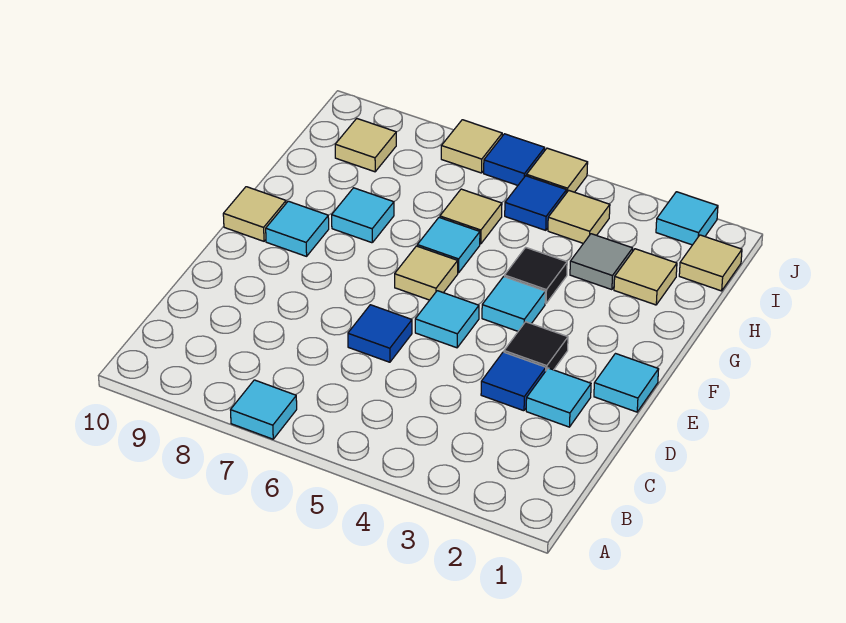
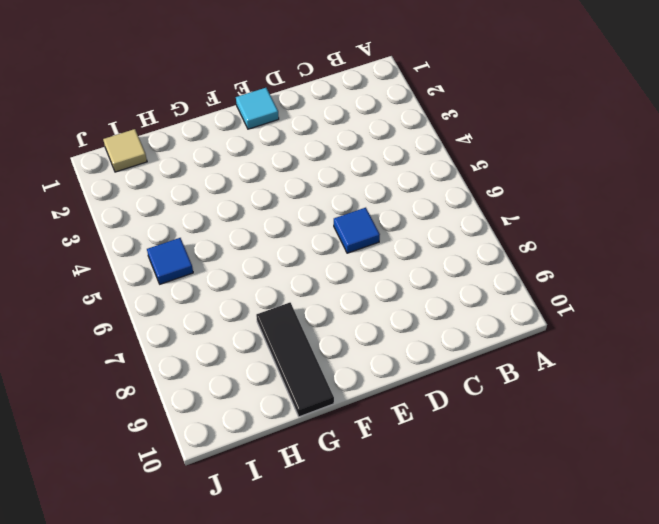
black tile G8:G10 level 1 -> cyan tile G8 level 1
none -> cyan tile A7 level 1
none -> cyan tile D2 level 1
none -> blue tile D3 level 1

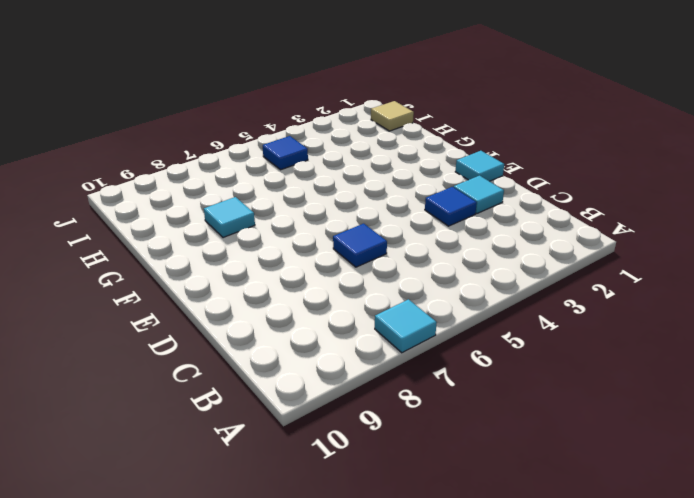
none -> black tile E3 level 1
none -> cyan tile E5 level 1
none -> cyan tile F4 level 1

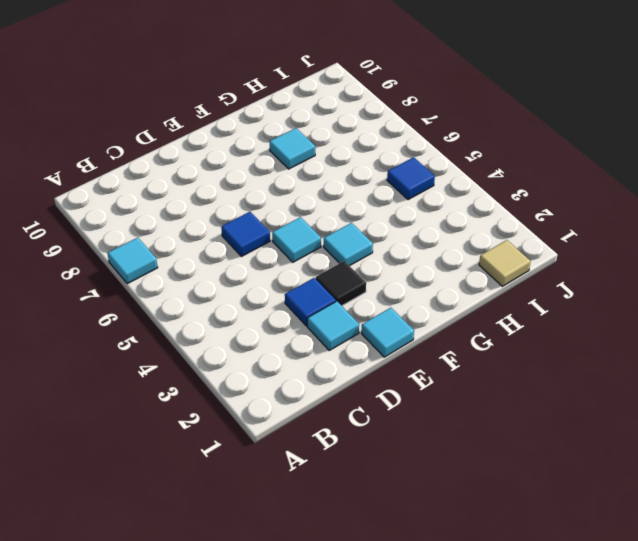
none -> tan tile F6 level 1
none -> cyan tile F9 level 1
none -> tan tile F10 level 1

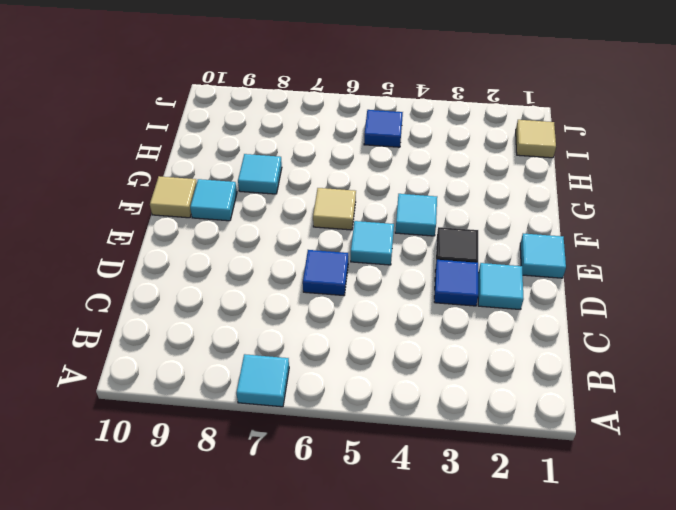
none -> black tile G4 level 1
none -> cyan tile G6 level 1
none -> tan tile H2 level 1

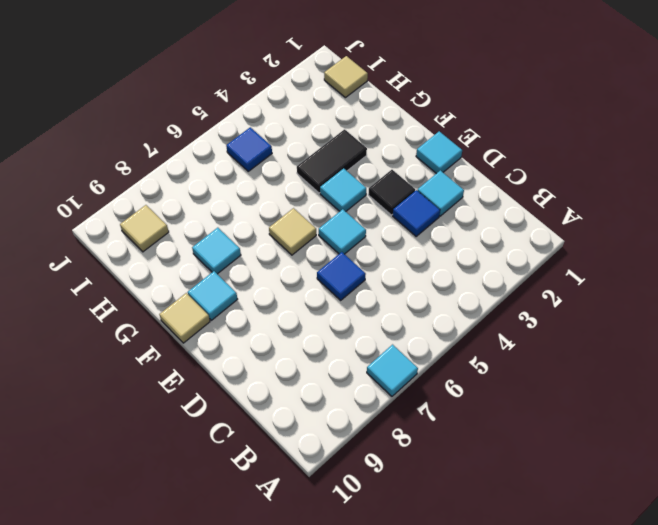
black tile G3:G4 level 1 -> black tile G4 level 1
none -> cyan tile G6 level 1
none -> tan tile H2 level 1
none -> grey tile H3 level 1

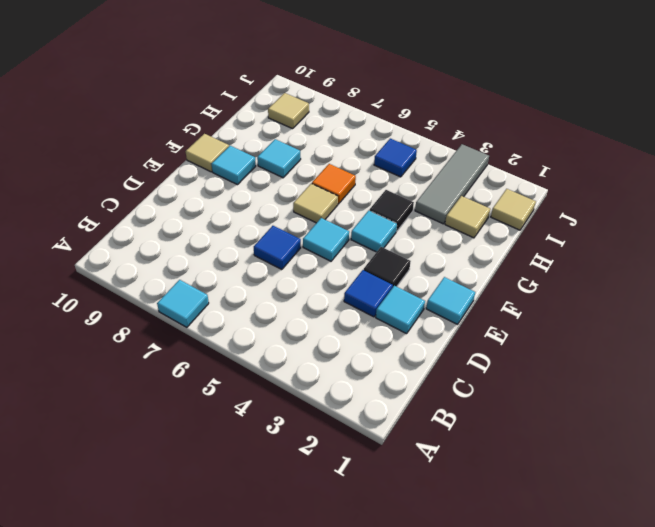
orange tile G6 level 1 -> cyan tile G6 level 1
grey tile H3:J3 level 1 -> grey tile H3 level 1
none -> tan tile H6 level 1
none -> tan tile I4 level 1
none -> cyan tile J2 level 1

